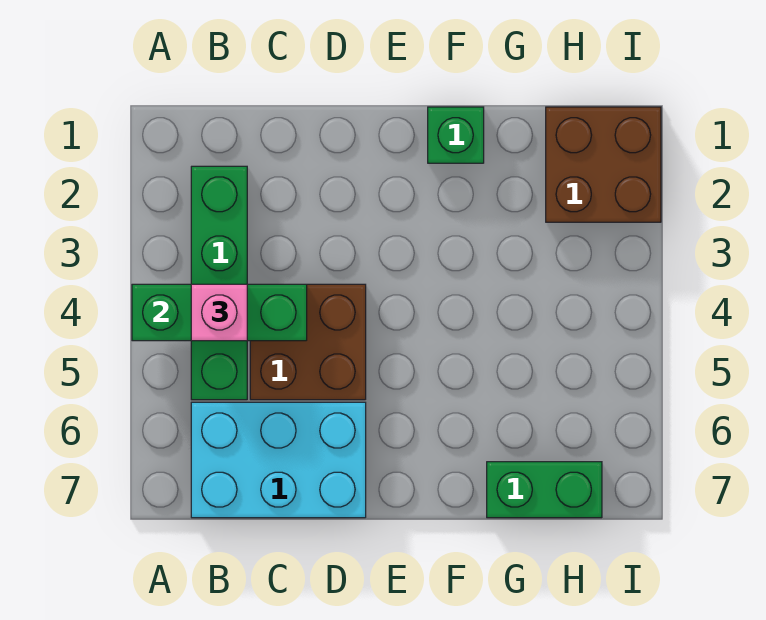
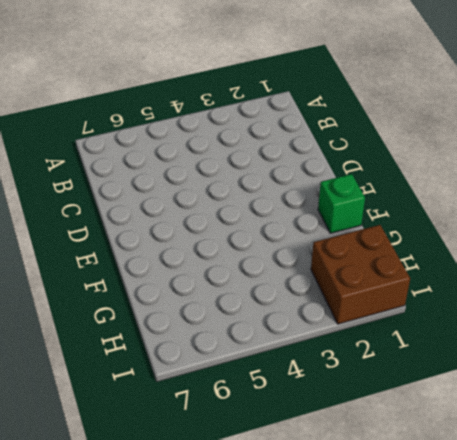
none -> green brick B2:B5 level 1
none -> cyan brick B6:D7 level 1

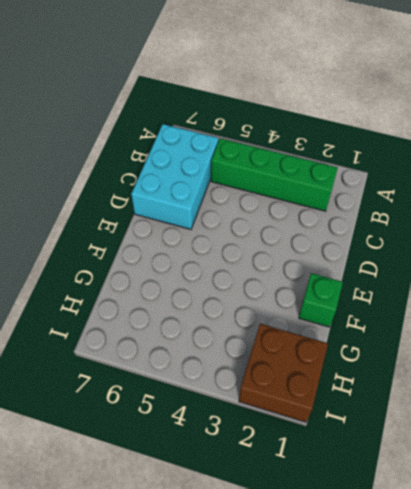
none -> brown brick C4:D5 level 1
none -> green brick G7:H7 level 1

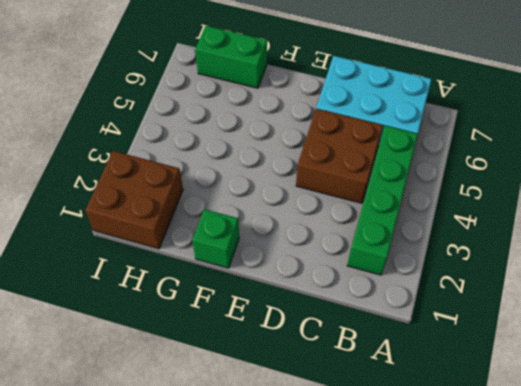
none -> green brick A4:C4 level 2
none -> pink brick B4 level 3

